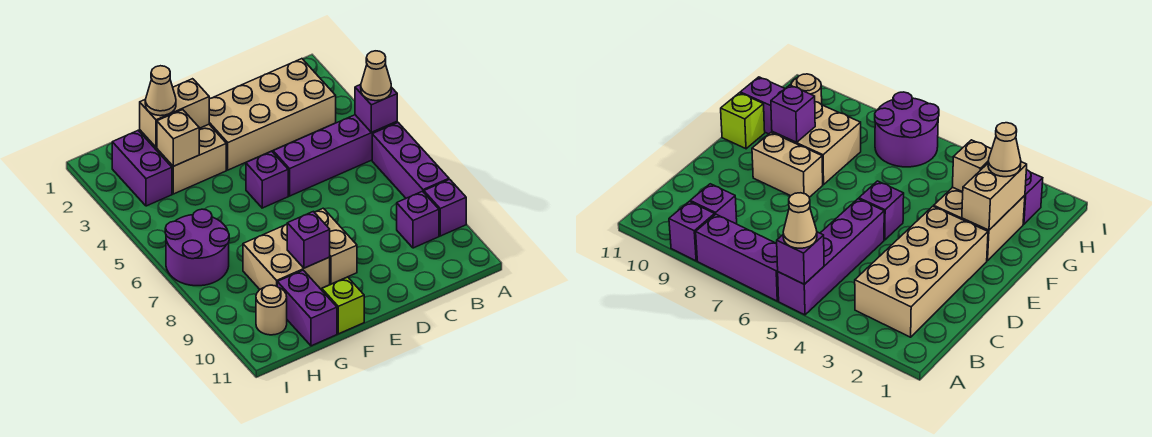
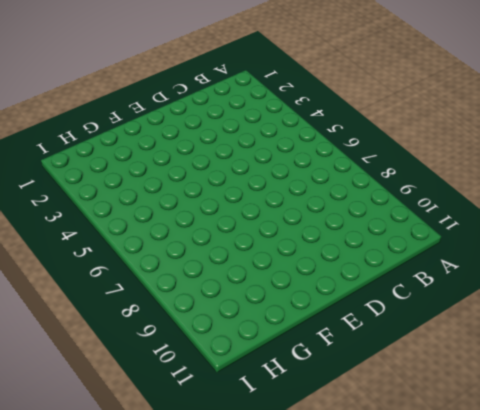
none -> purple brick A5:D5 level 1
none -> purple brick A6:A8 level 1
none -> purple brick A9 level 1

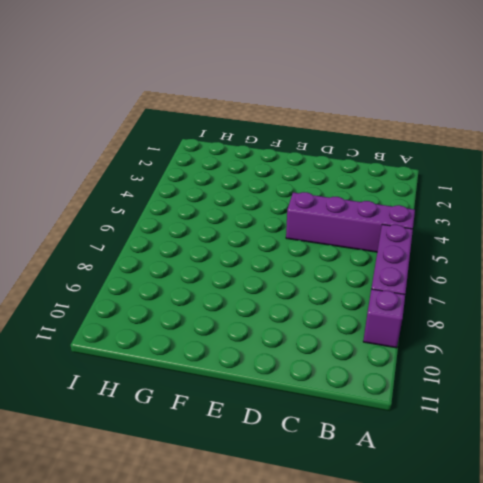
none -> tan brick B2:E3 level 1
none -> purple brick B9 level 1
none -> purple brick E5 level 1

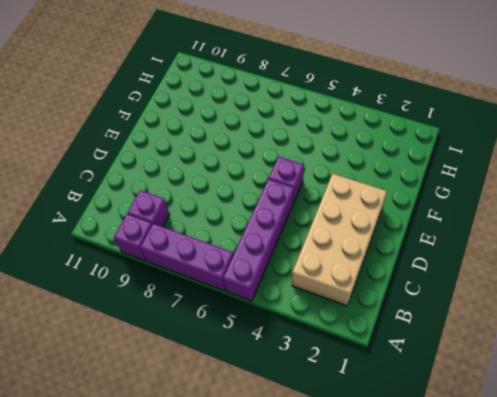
none -> tan brick E8:E9 level 1
none -> tan brick F2:G3 level 1
none -> tan brick F8:G9 level 1

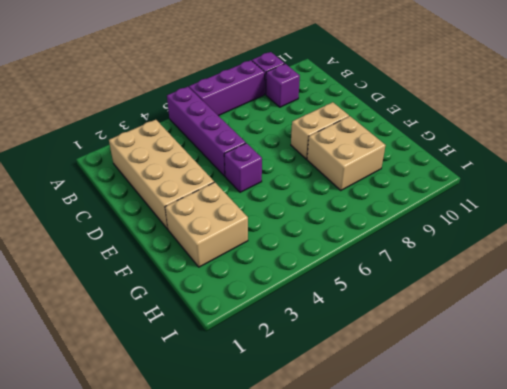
none -> lime brick F11 level 1
none -> purple brick G10:G11 level 1
none -> purple brick H2:H3 level 1

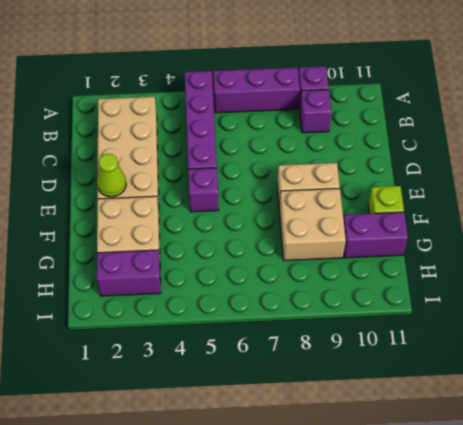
lime cone E2 level 2 -> none
none -> purple round brick H6:I7 level 1
none -> tan round brick H10 level 1
none -> purple brick A5 level 2

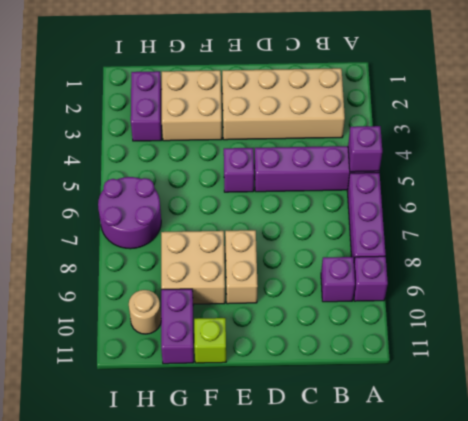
none -> tan brick F2:G2 level 2
none -> purple brick F9 level 2
none -> tan brick G3 level 2

